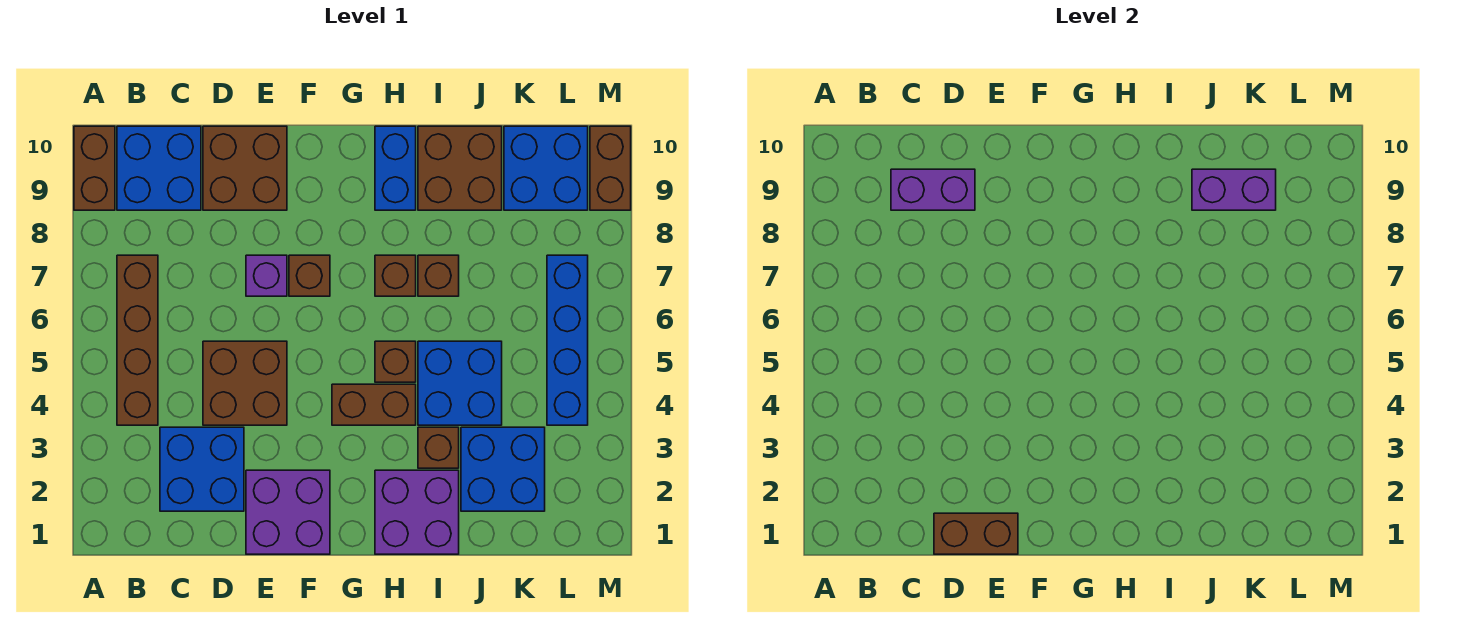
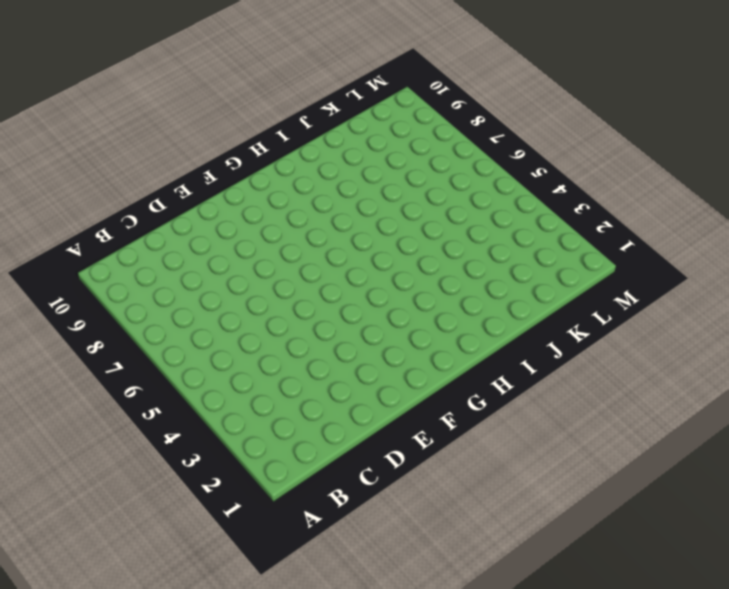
none -> brown brick A9:A10 level 1
none -> brown brick B4:B7 level 1
none -> blue brick B9:C10 level 1

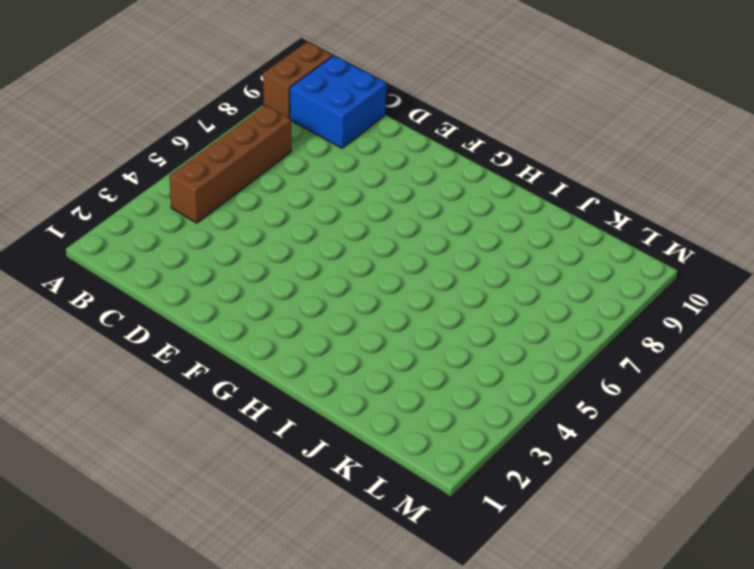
none -> blue brick C2:D3 level 1
none -> brown brick D4:E5 level 1
none -> brown brick D9:E10 level 1

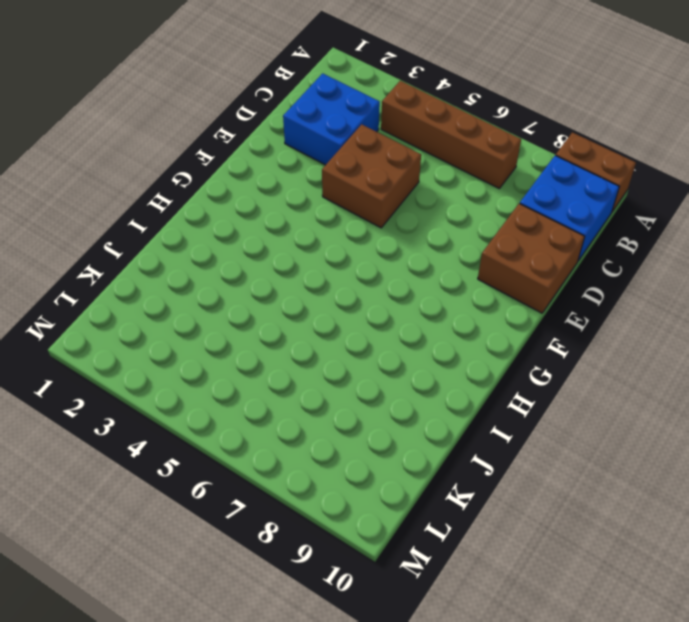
none -> purple brick E1:F2 level 1
none -> purple brick E7 level 1
none -> brown brick F7 level 1

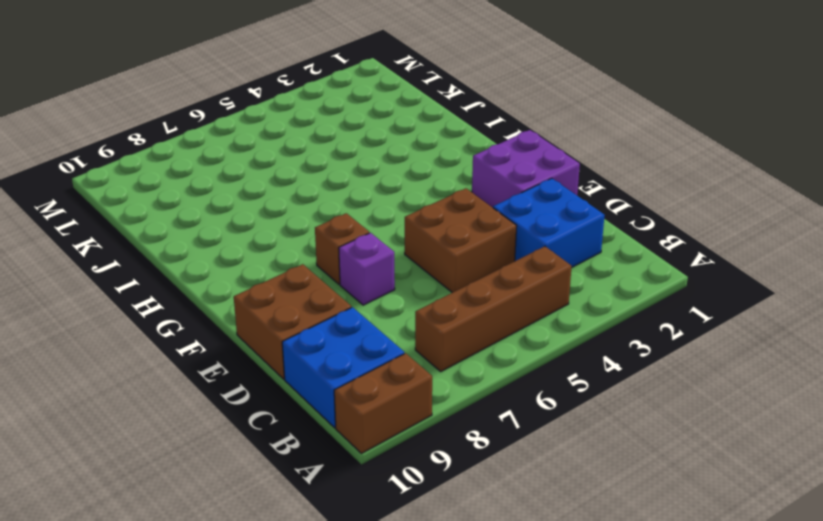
none -> brown brick G4:H4 level 1
none -> purple brick H1:I2 level 1
none -> brown brick H5 level 1

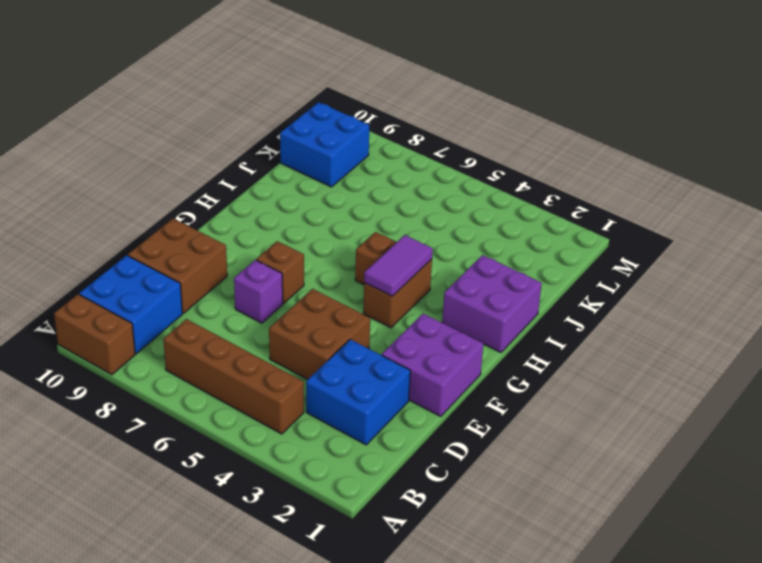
purple tile G4:H4 level 2 -> none
none -> brown brick H7 level 1
none -> blue brick H9:H10 level 1
none -> brown brick I3 level 1

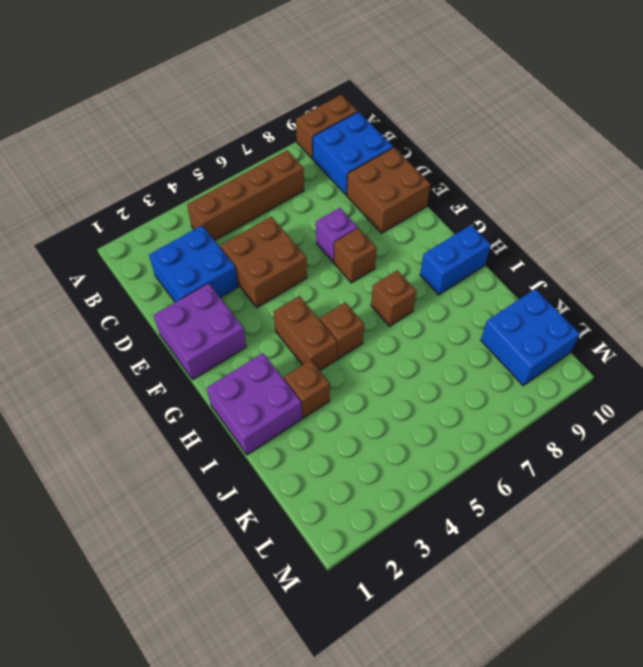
none -> blue brick I4:J5 level 1
none -> brown brick I7 level 1
none -> brown brick I9:J10 level 1

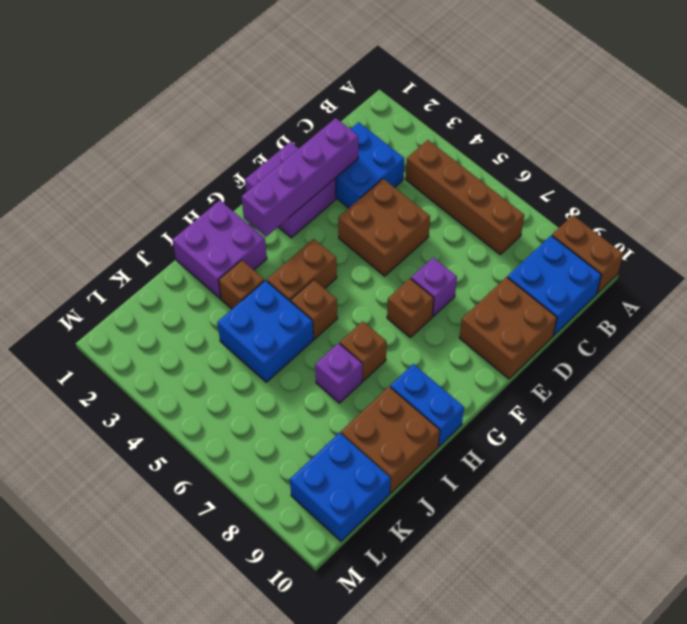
purple brick D2:G2 level 2 -> none
purple brick I7 level 1 -> brown brick I7 level 1
none -> blue brick J2:K3 level 1
none -> blue brick L4:L7 level 1
none -> brown brick M9:M10 level 1

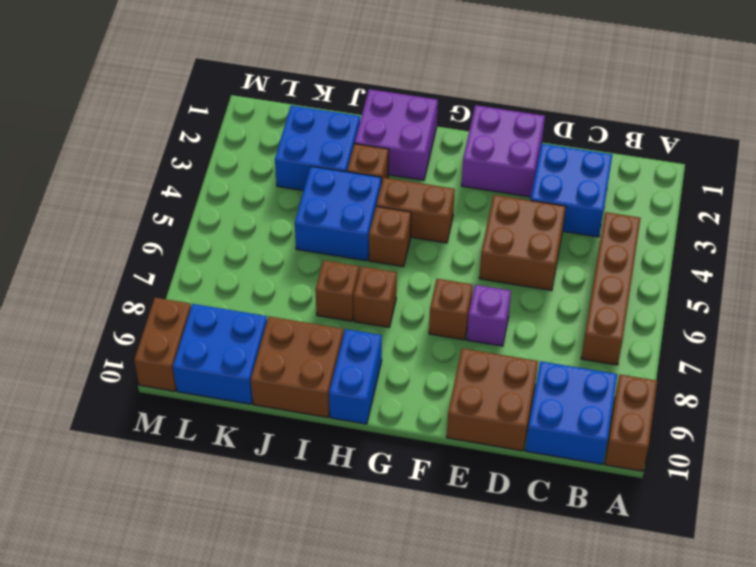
none -> blue brick L4:L7 level 1
none -> purple brick C9:D9 level 2
none -> brown brick D1:E1 level 2

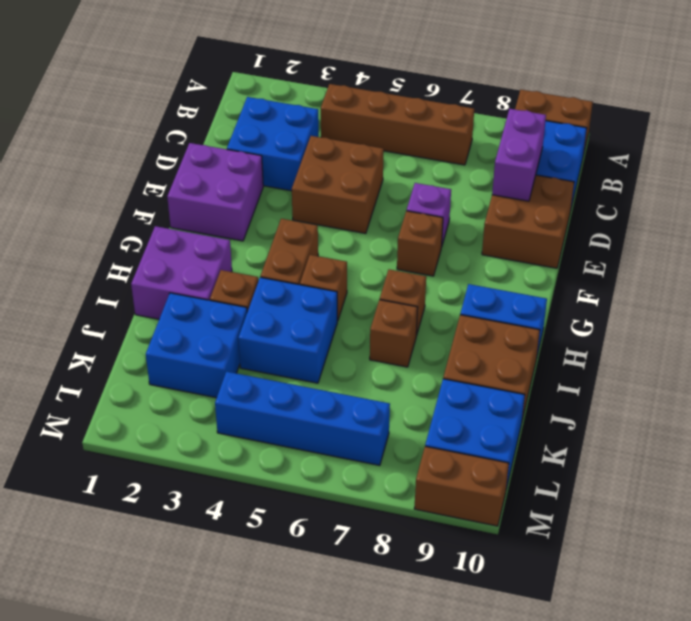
none -> brown brick D1:E1 level 2
none -> purple brick J9:K9 level 2

